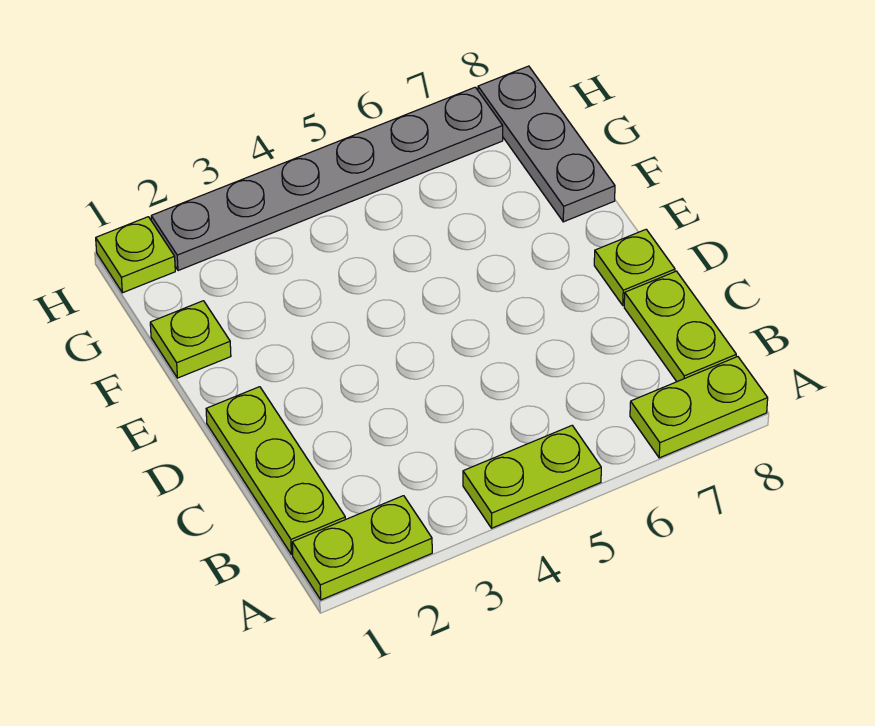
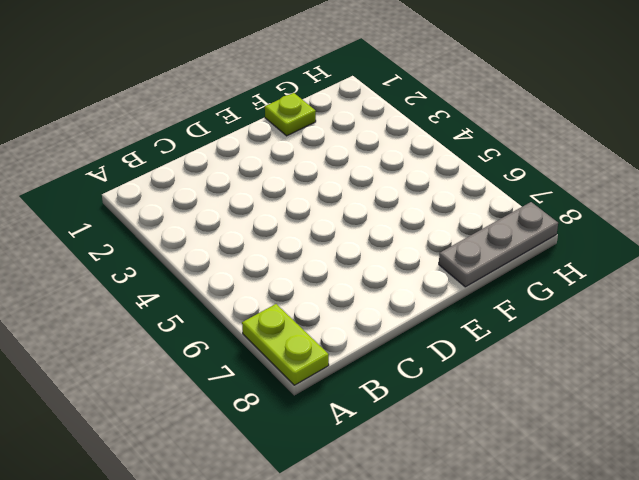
none -> lime plate A1:A2 level 1
none -> lime plate A4:A5 level 1

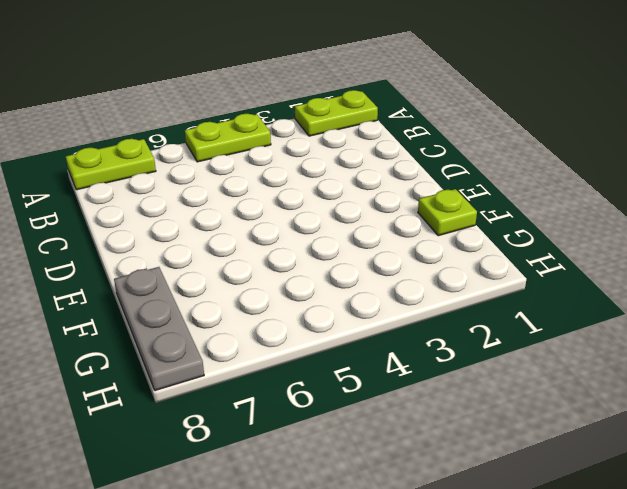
none -> lime plate B1:D1 level 1
none -> lime plate B8:C8 level 1

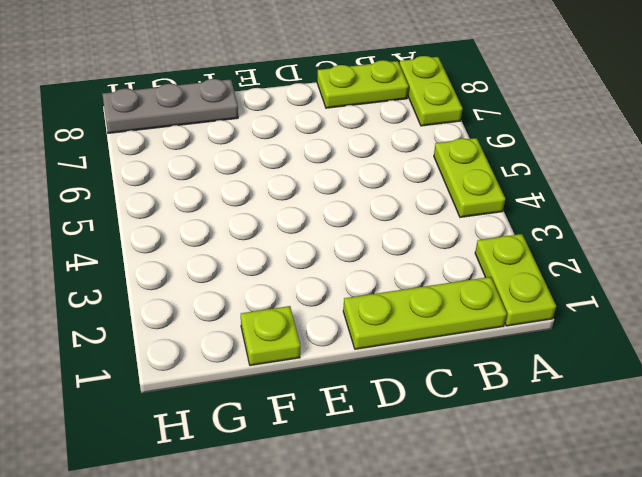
none -> lime plate D8 level 1
none -> lime plate H1 level 1

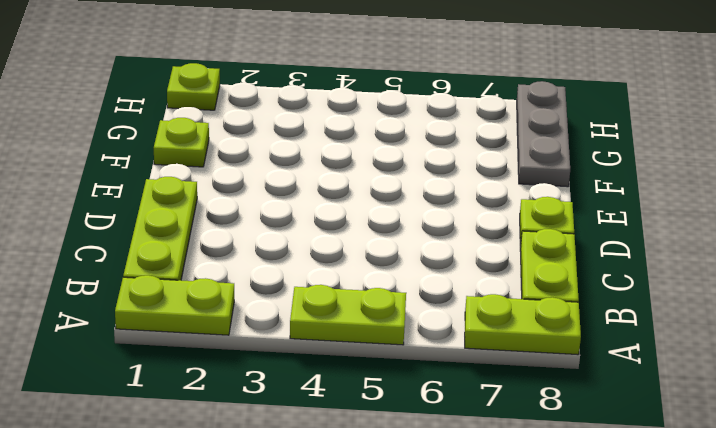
none -> grey plate H2:H7 level 1

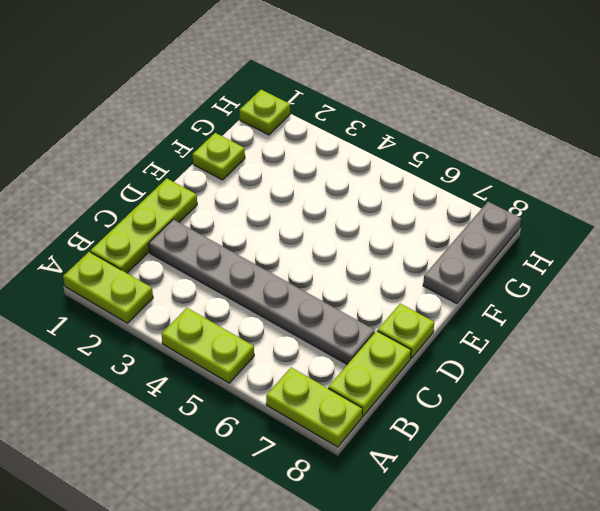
grey plate C2:C7 level 1 -> grey plate H2:H7 level 1

